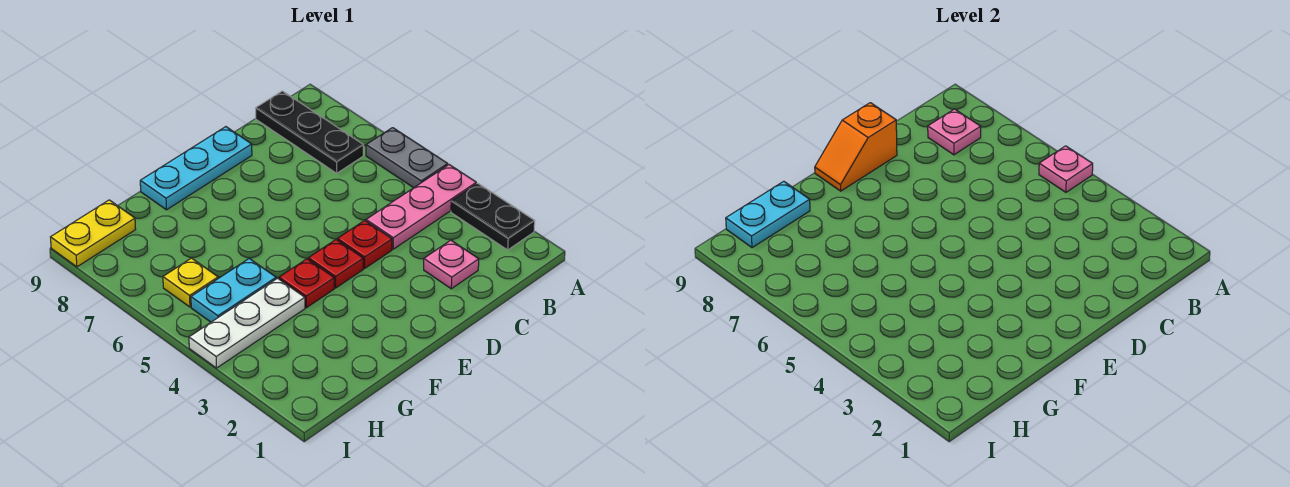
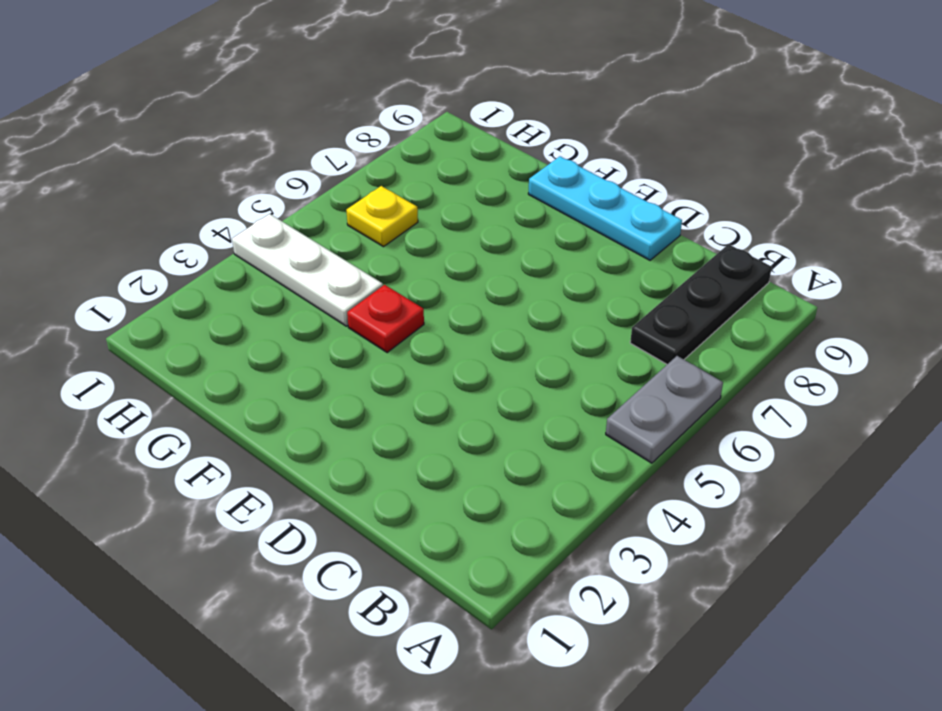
none -> black plate A2:A3 level 1
none -> pink plate A4:C4 level 1
none -> pink plate C2 level 1

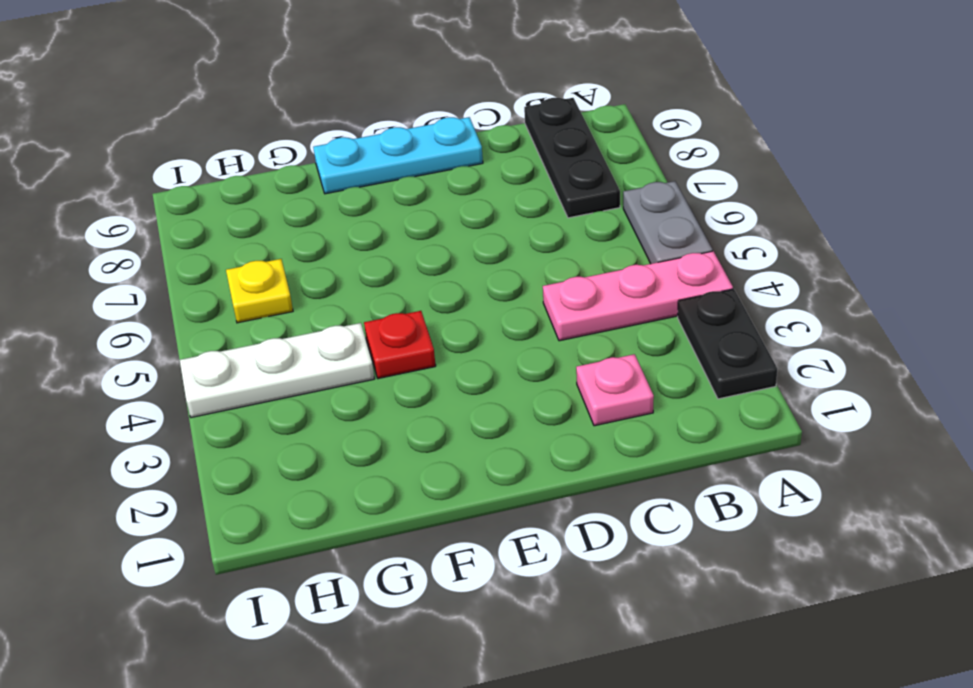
none -> red plate D4 level 1
none -> red plate E4 level 1
none -> cyan plate G5:H5 level 1

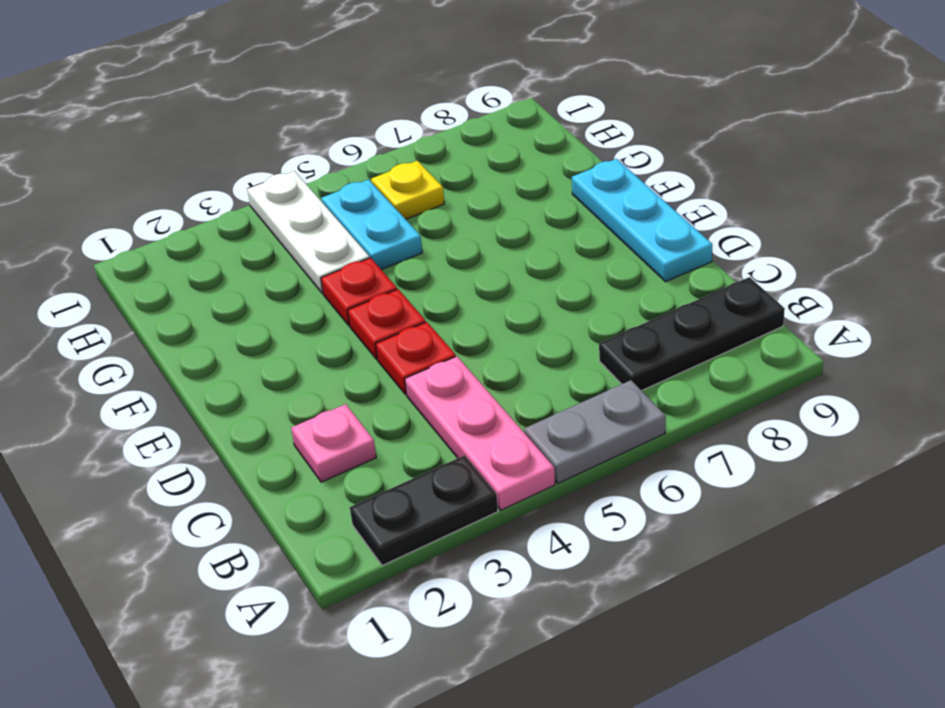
none -> yellow plate H9:I9 level 1
none -> pink plate A5 level 2
none -> pink plate B8 level 2

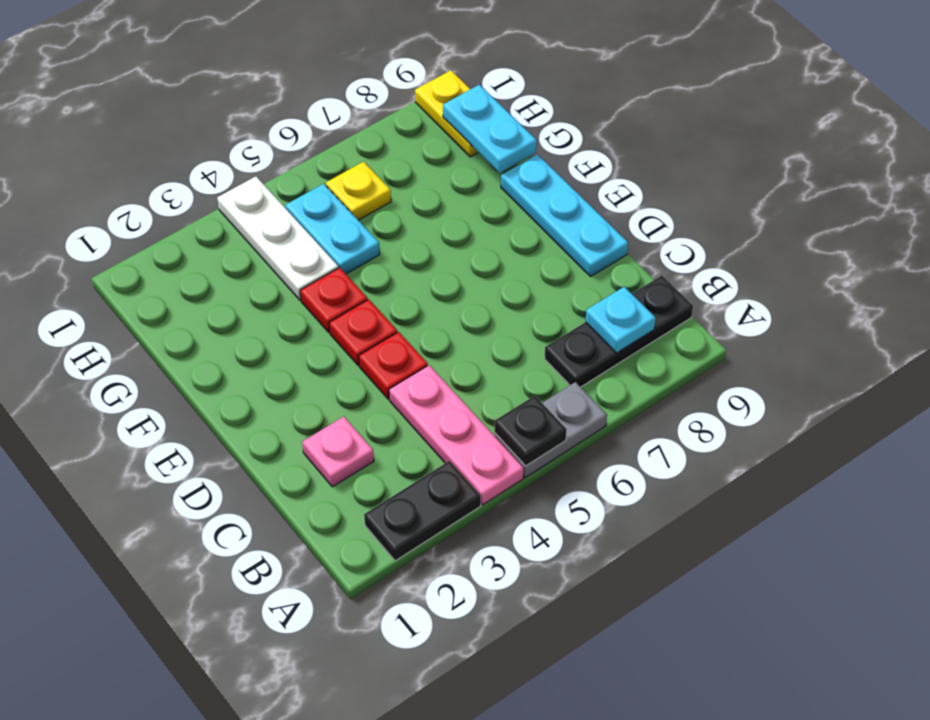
black plate A5 level 2 -> pink plate A5 level 2
cyan plate B8 level 2 -> pink plate B8 level 2
none -> orange slope D9:E9 level 2 top D

